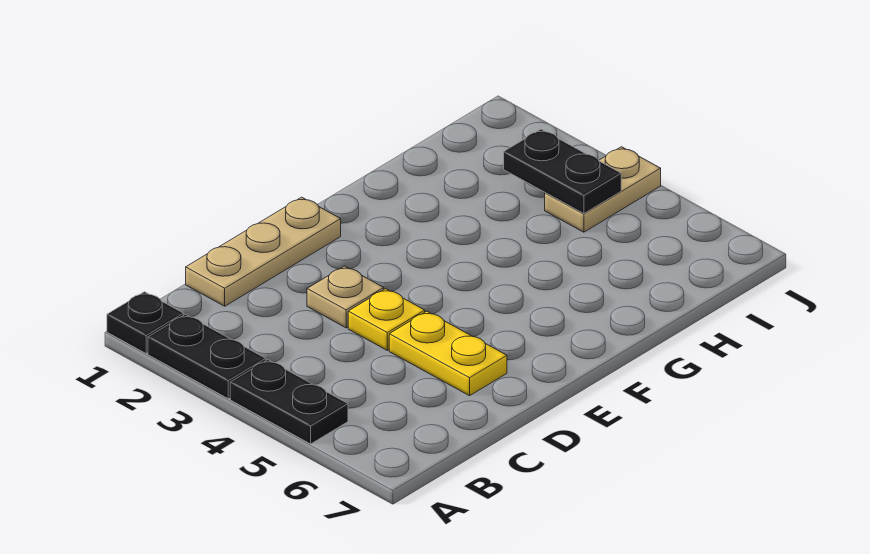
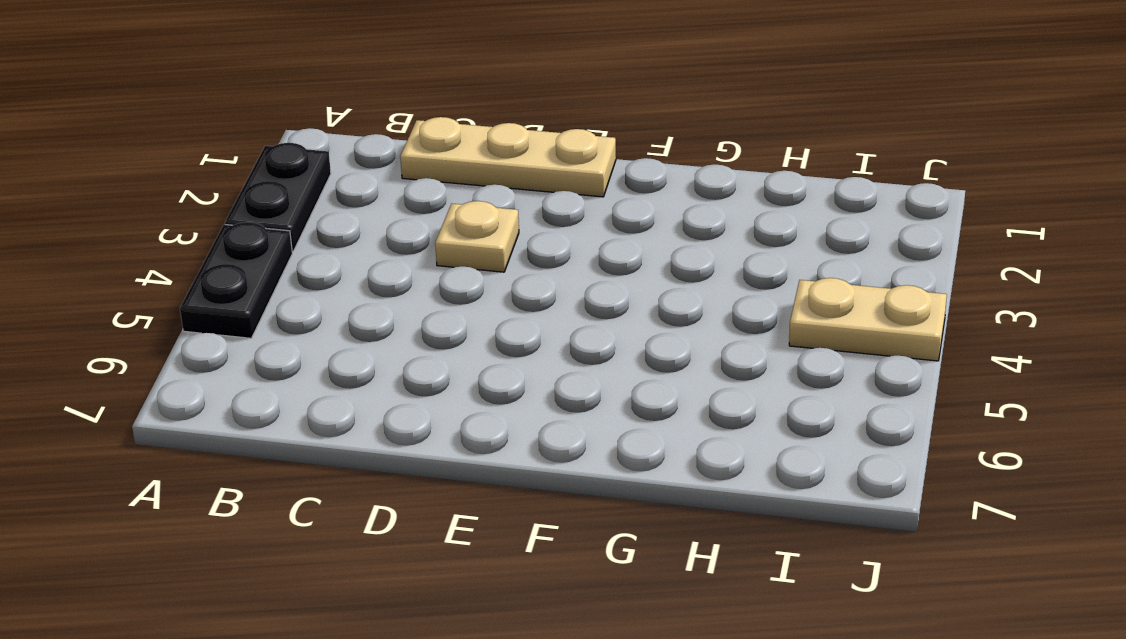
none -> black plate A1 level 1
none -> yellow plate D4 level 1

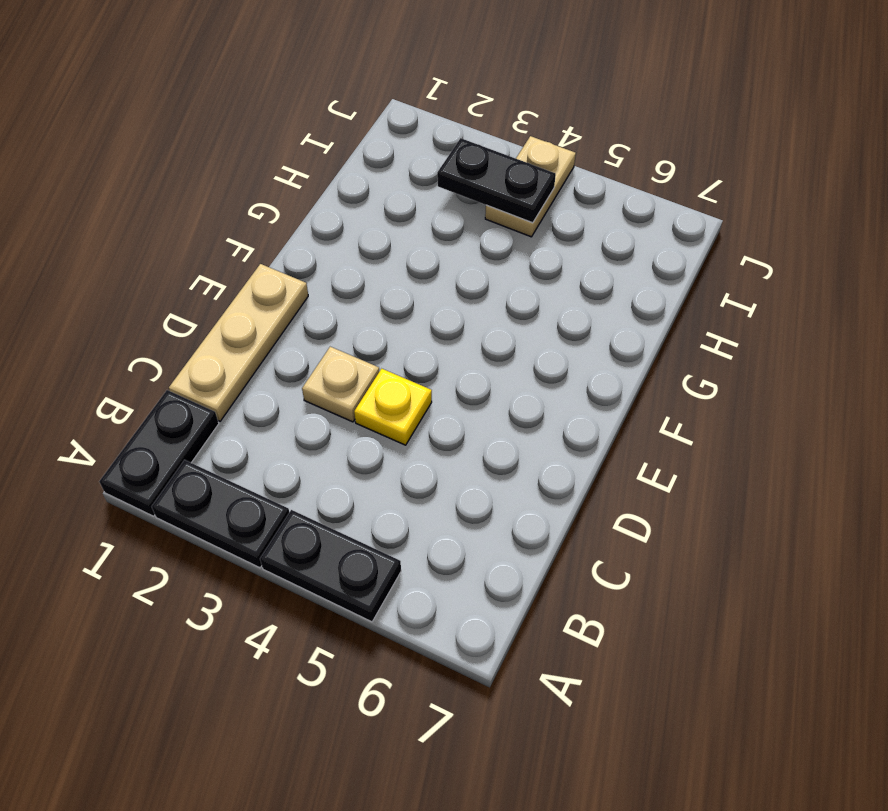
black plate A1:B1 level 1 -> black plate A1 level 1
none -> yellow plate D5:D6 level 1

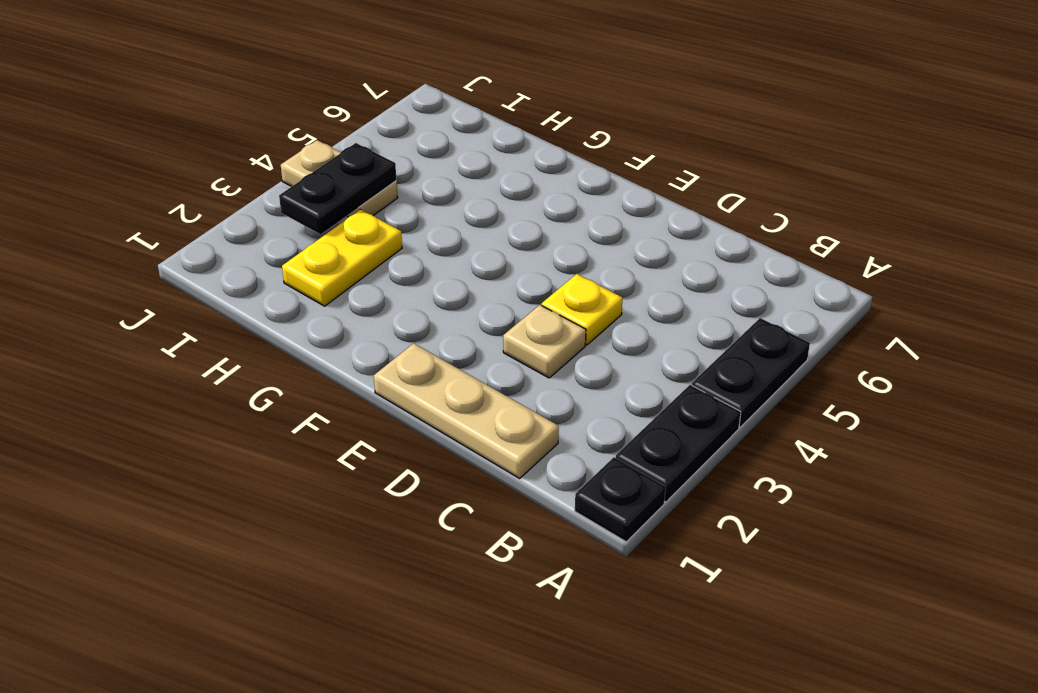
yellow plate H2:H3 level 1 -> yellow plate D5:D6 level 1

